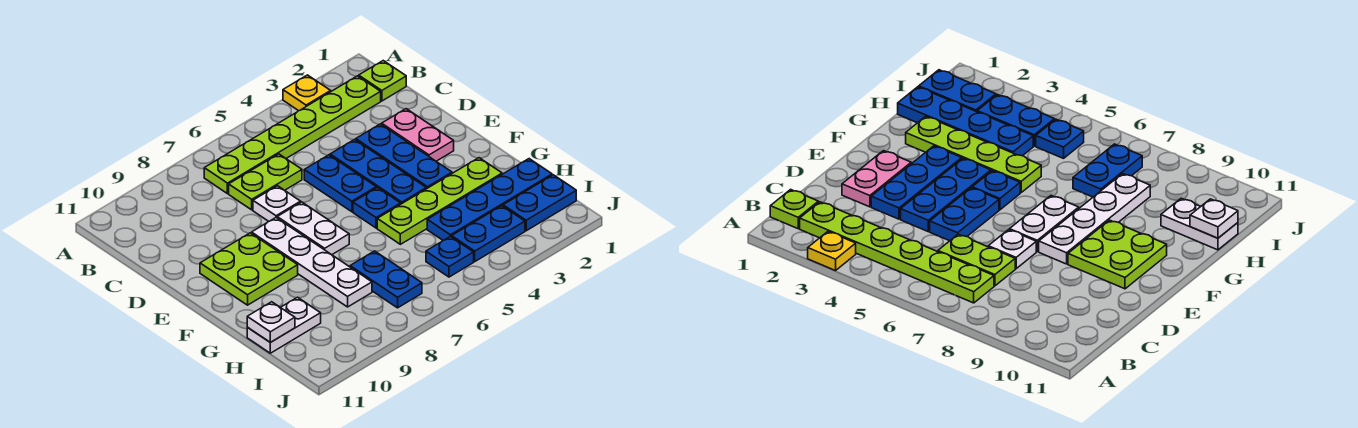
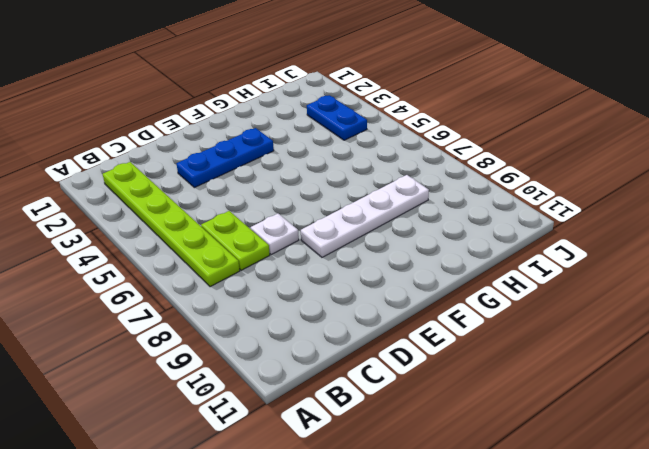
none -> yellow plate A3 level 1
none -> lime plate B1 level 1
none -> pink plate D2:E2 level 1

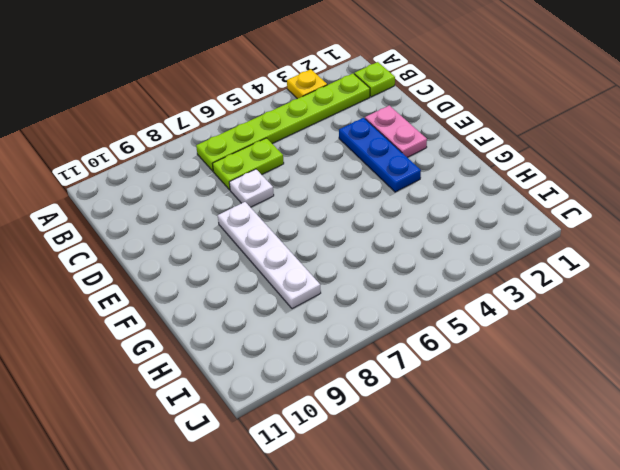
none -> blue plate D4:F4 level 1
none -> blue plate D5:E5 level 1
none -> white plate E7:F7 level 1

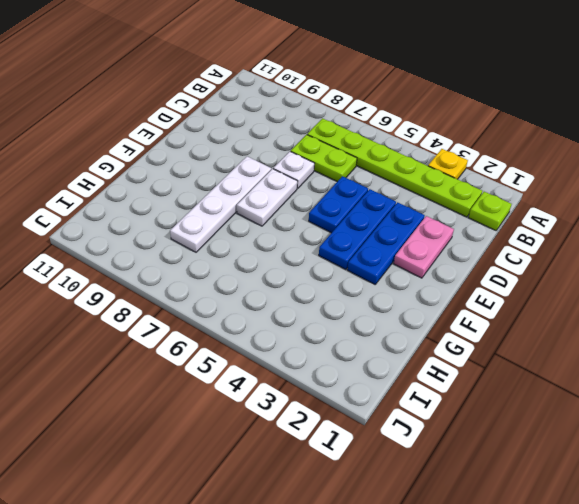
none -> lime plate E9:F10 level 1
none -> blue plate F5 level 1
none -> lime plate G2:G5 level 1

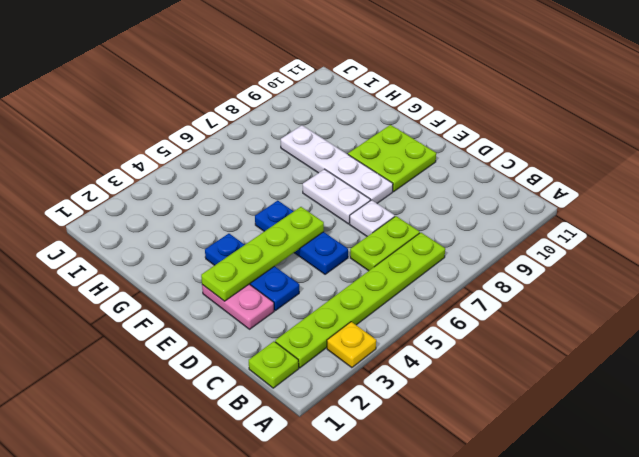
lime plate E2:E5 level 2 -> lime plate G2:G5 level 1
none -> blue plate D4:F4 level 1
none -> blue plate H1:H4 level 1
none -> blue plate H7:I7 level 1

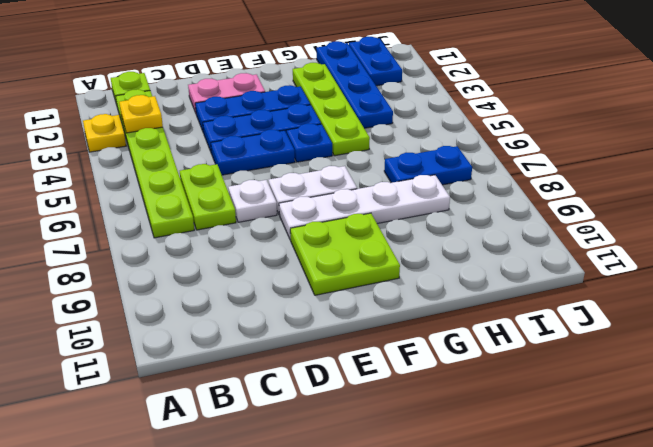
yellow plate B3 level 2 -> none
none -> white plate H10:H11 level 1
none -> blue plate I3:I4 level 1
none -> blue plate I5 level 1

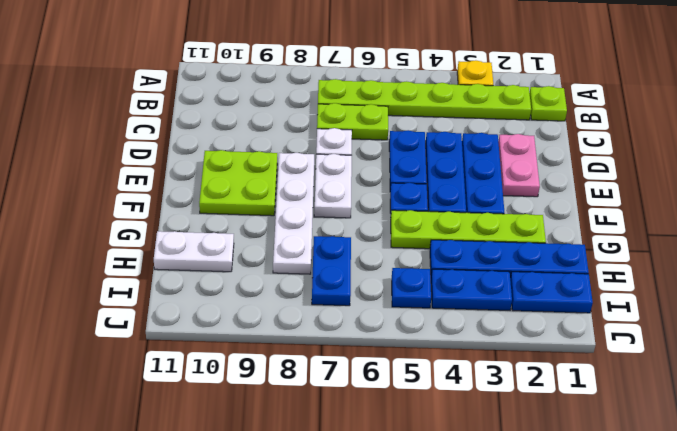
none -> white plate H11 level 2

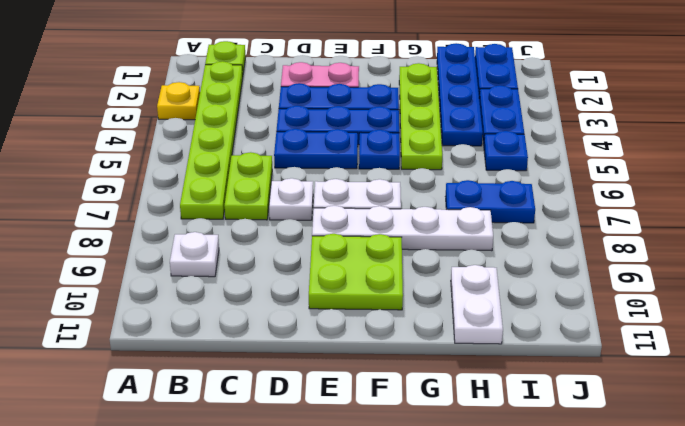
white plate B9 level 1 -> white plate H11 level 2

